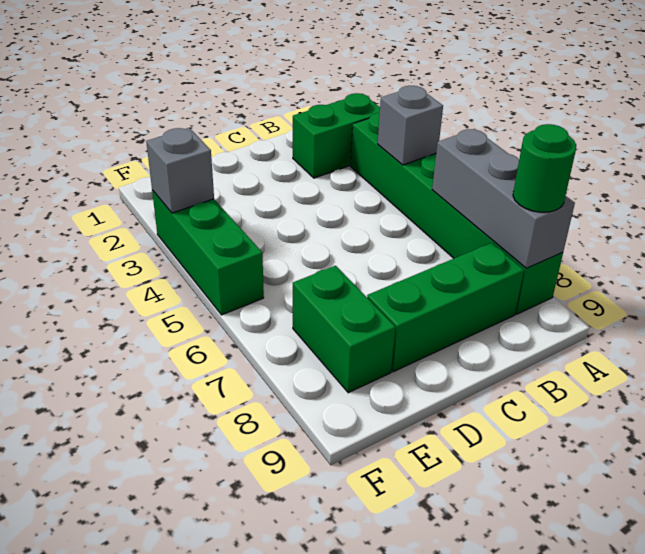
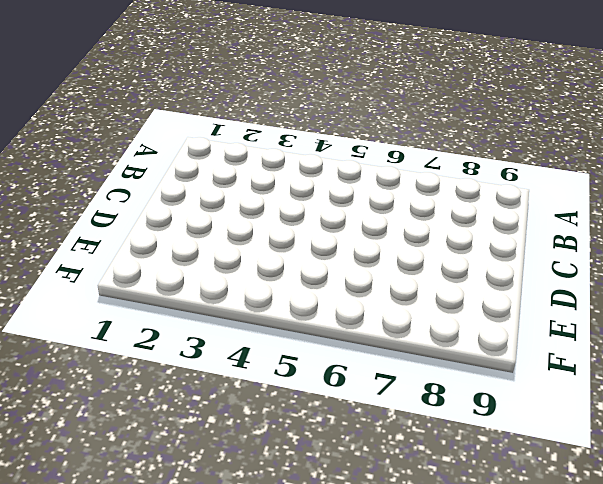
none -> green brick A2:B2 level 1
none -> green brick A3:A8 level 1

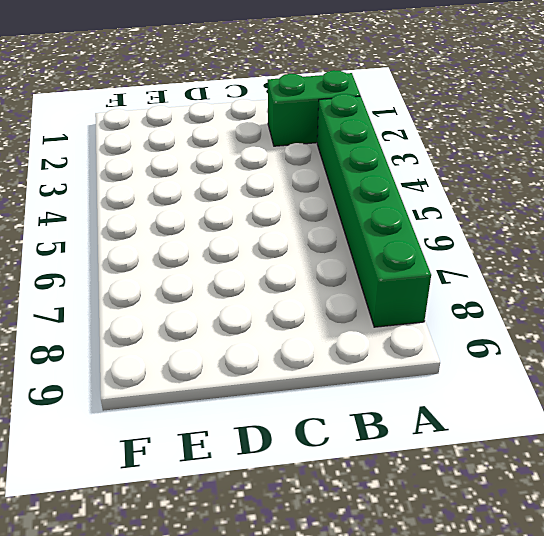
none -> green brick B8:D8 level 1
none -> green brick E7:E8 level 1

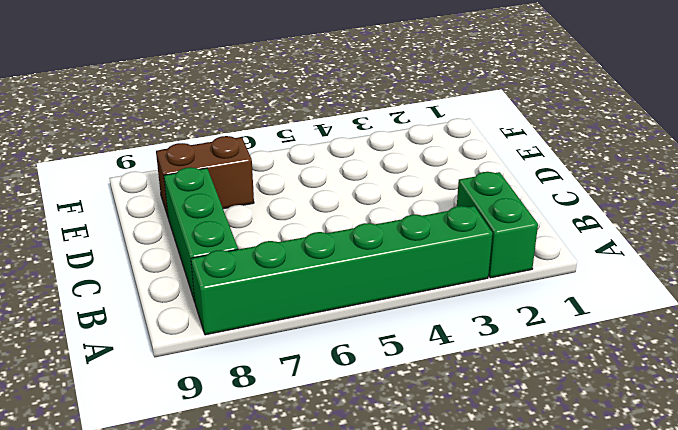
brown brick E7:E8 level 1 -> green brick E7:E8 level 1
none -> green brick F3:F5 level 1
none -> grey brick A4 level 2

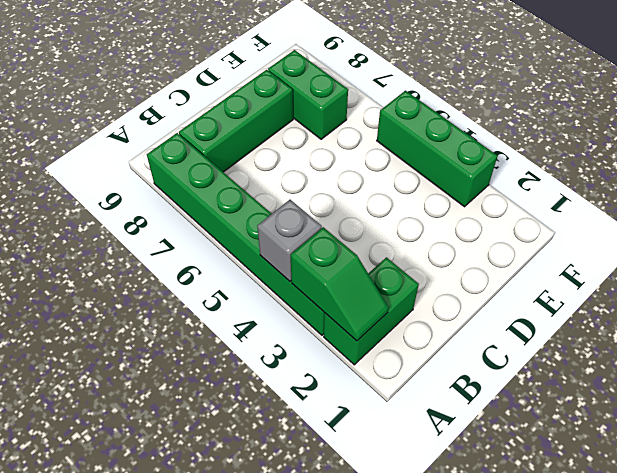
green slope A2:A3 level 2 top 3 -> none
none -> grey brick A6:A8 level 2
none -> grey brick F3 level 2

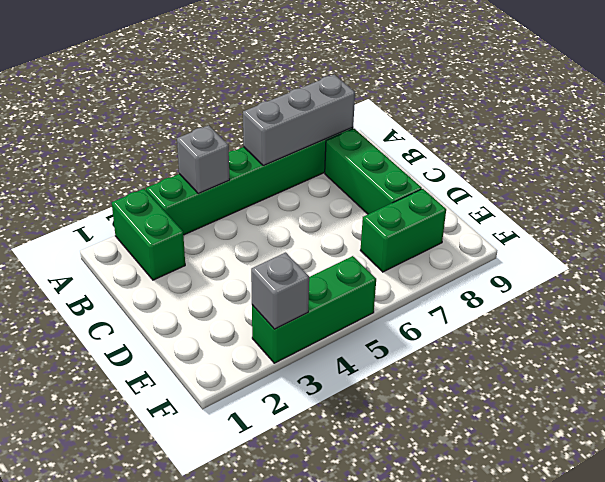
none -> green round brick A8 level 3

